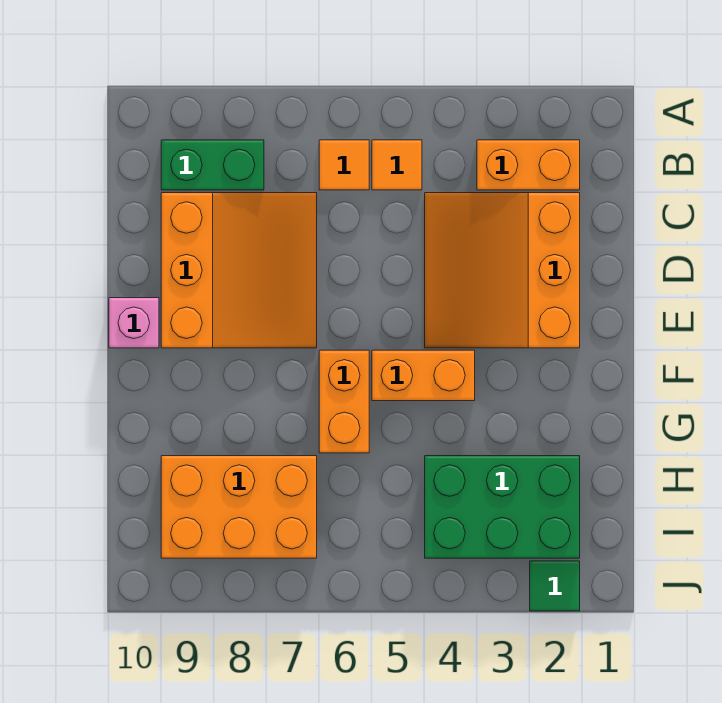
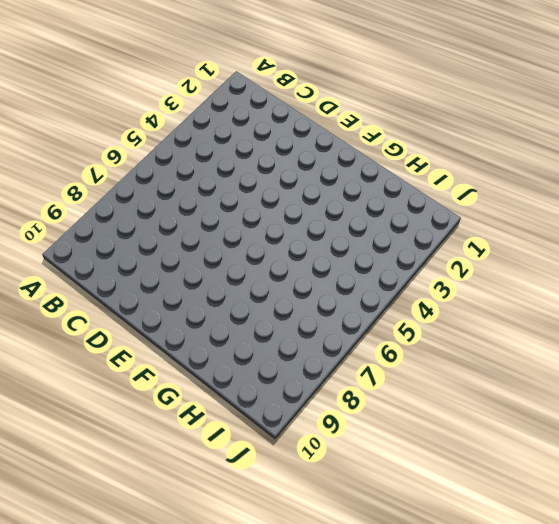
none -> orange brick B2:B3 level 1
none -> orange tile B5 level 1
none -> orange tile B6 level 1

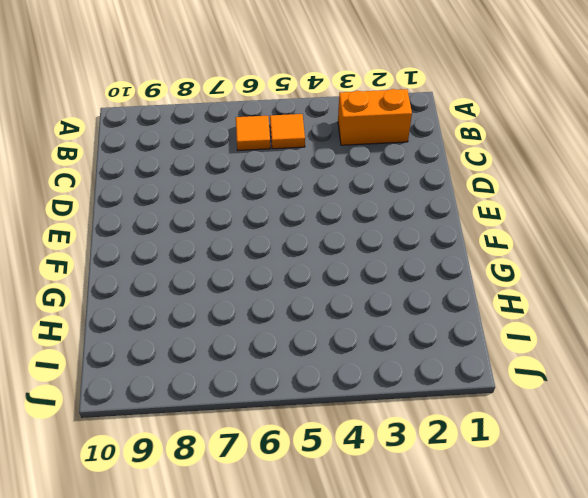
none -> green brick B8:B9 level 1
none -> orange slope C2:E4 level 1 top 2
none -> orange slope C7:E9 level 1 top 9

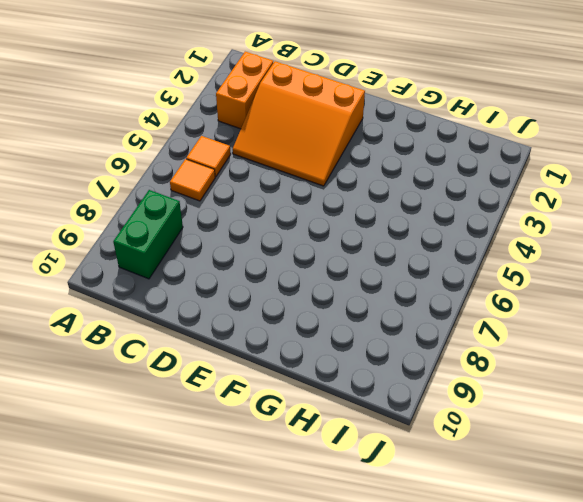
none -> orange slope C7:E9 level 1 top 9
none -> pink brick E10 level 1
none -> orange brick F4:F5 level 1

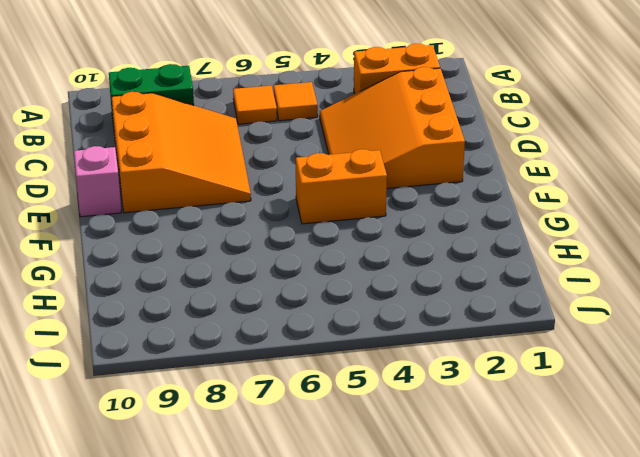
none -> orange brick F6:G6 level 1
none -> green brick H2:I4 level 1
none -> orange brick H7:I9 level 1

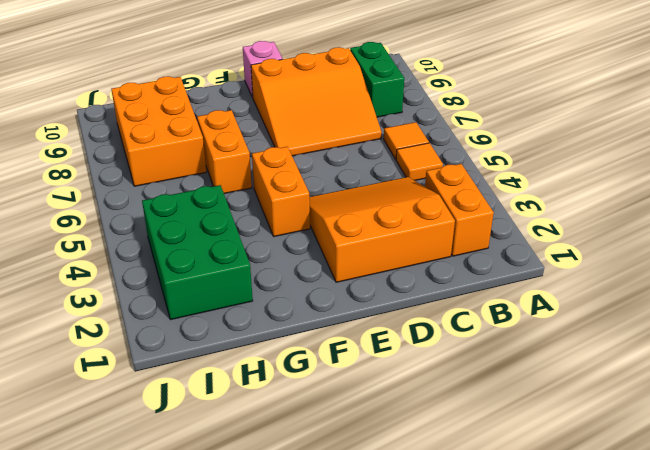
orange brick G6:G7 level 1 -> orange brick F6:G6 level 1
none -> green tile J2 level 1

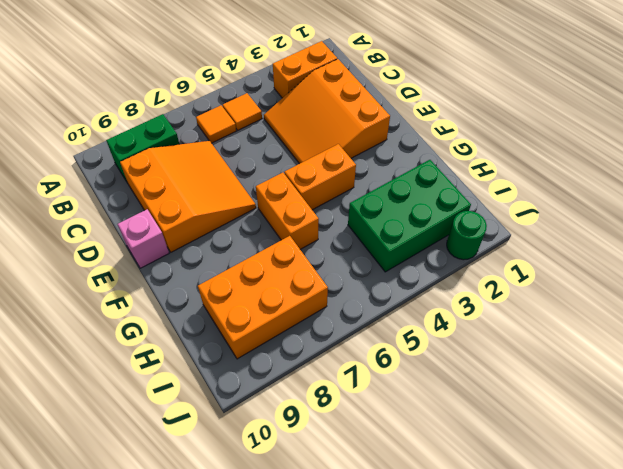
green round brick J2 level 1 -> green tile J2 level 1

